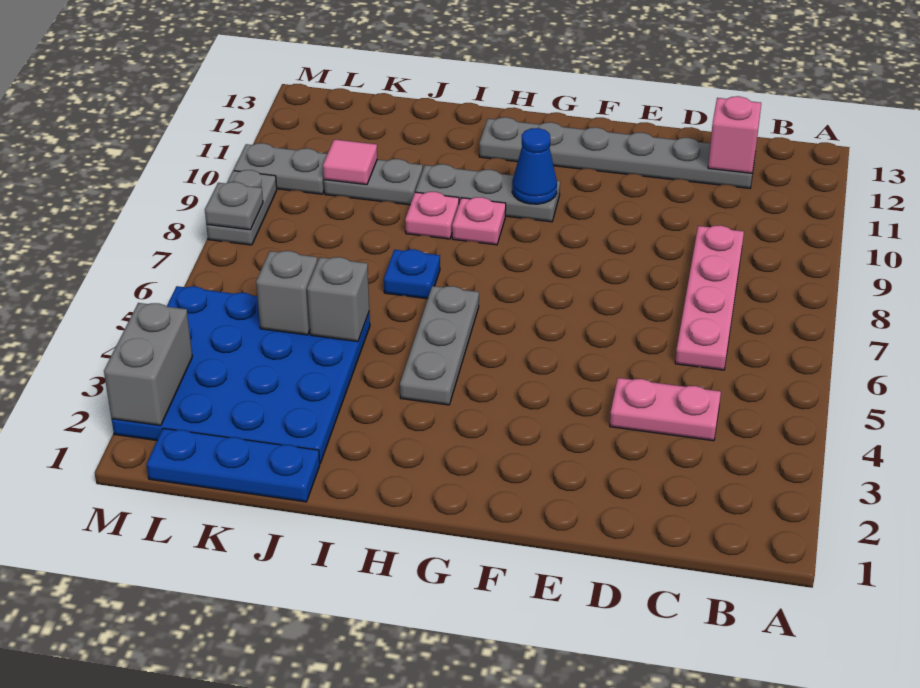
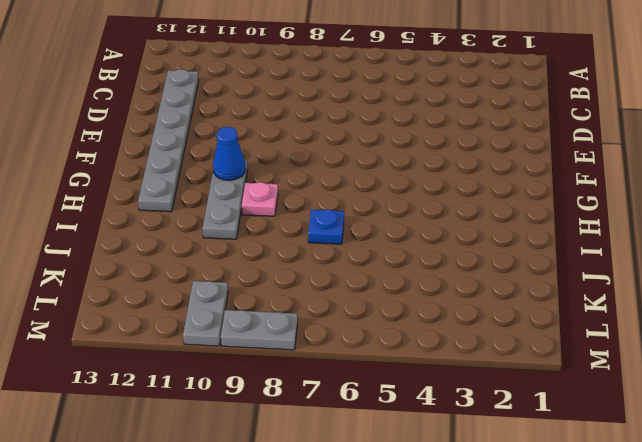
none -> pink plate C4:D4 level 1
none -> pink plate C6:C9 level 1
none -> grey plate H4:H6 level 1

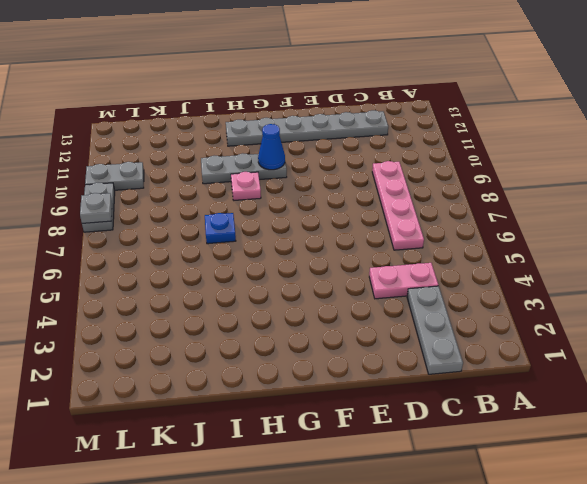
grey plate C1:C3 level 1 -> grey plate H4:H6 level 1
none -> pink plate I9 level 1
none -> blue plate J1:L1 level 1
none -> blue plate J2:M5 level 1

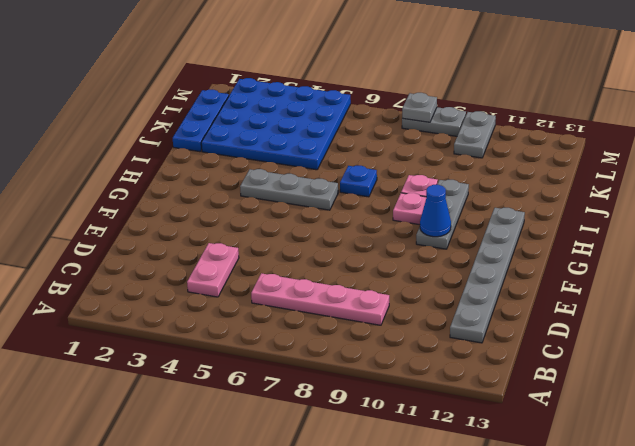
none -> grey plate J10:K10 level 1
none -> pink brick C12 level 2
none -> grey brick J5 level 2

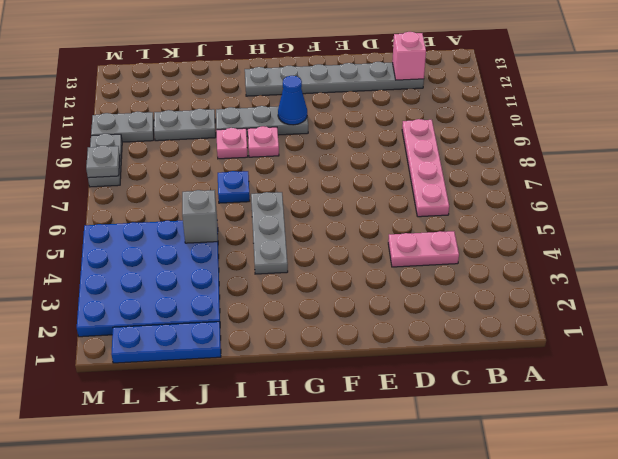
none -> grey brick K5 level 2
none -> pink tile K10 level 2
none -> grey brick M2:M3 level 2

